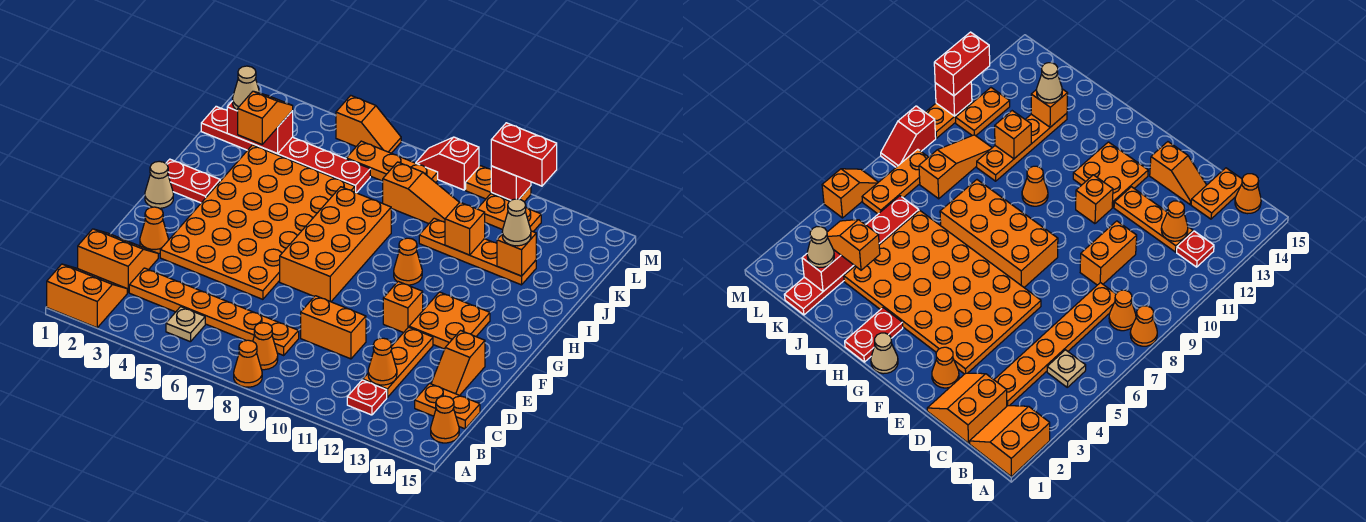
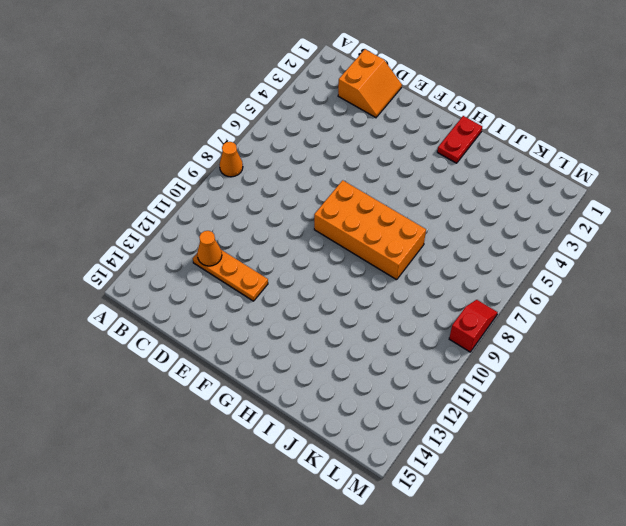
none -> orange slope A1:B2 level 1 top A
none -> tan plate B5 level 1
none -> orange cone B8 level 1
none -> red plate B12 level 1

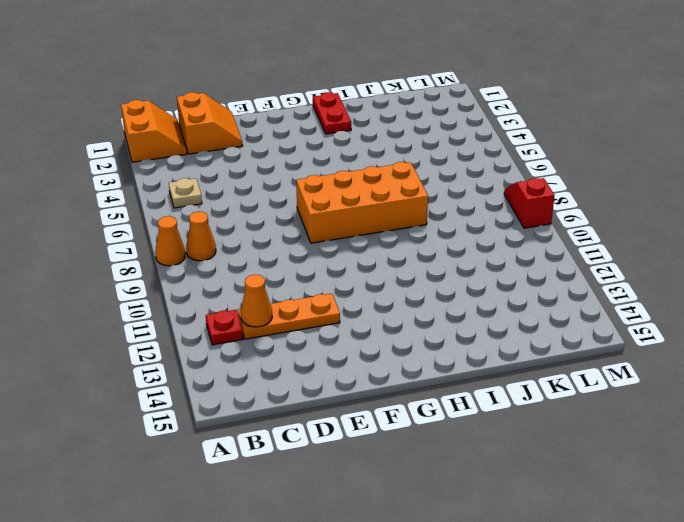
none -> orange cone B15 level 1
none -> orange plate C3:C8 level 1
none -> orange plate C14:C15 level 1
none -> orange brick D9:D10 level 1

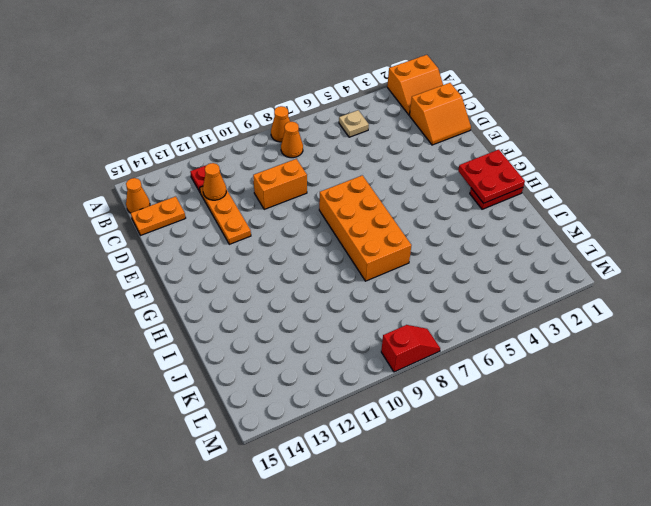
red plate G1:H2 level 2 -> none
none -> orange plate C3:C8 level 1
none -> orange slope D14:E14 level 1 top E
none -> orange cone E2 level 1
none -> orange plate E3:J6 level 1

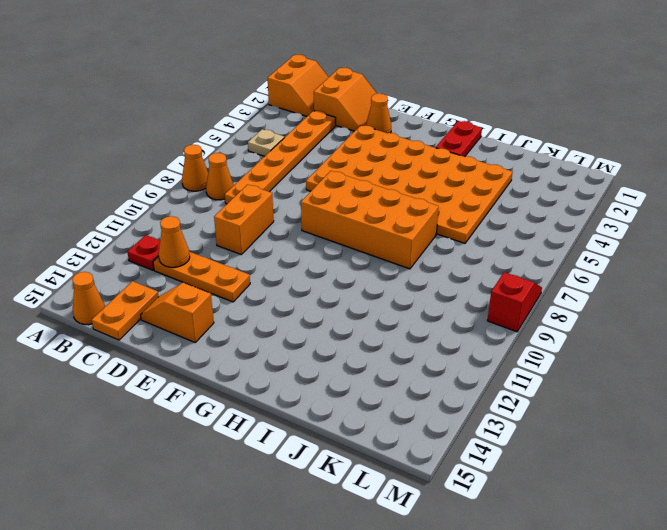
none -> orange brick F11 level 1
none -> orange plate F12:G13 level 1
none -> tan cone G1 level 1
none -> orange cone H10 level 1

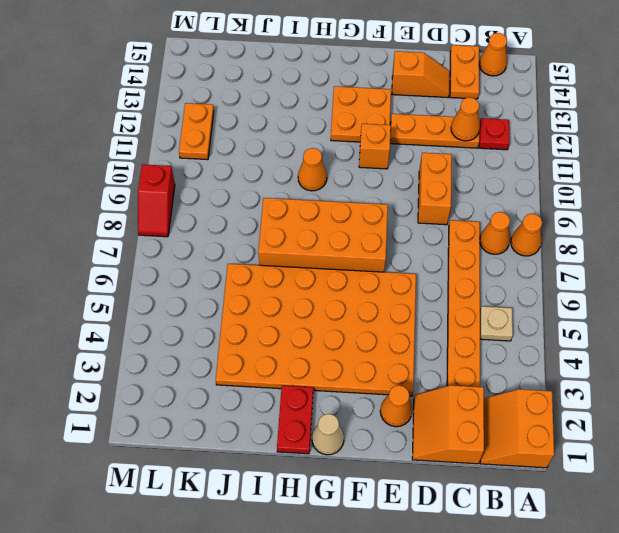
none -> orange plate J10:J13 level 1
none -> red plate K1:K6 level 1
none -> orange slope K8:K10 level 1 top 8
none -> orange plate L6:L8 level 1

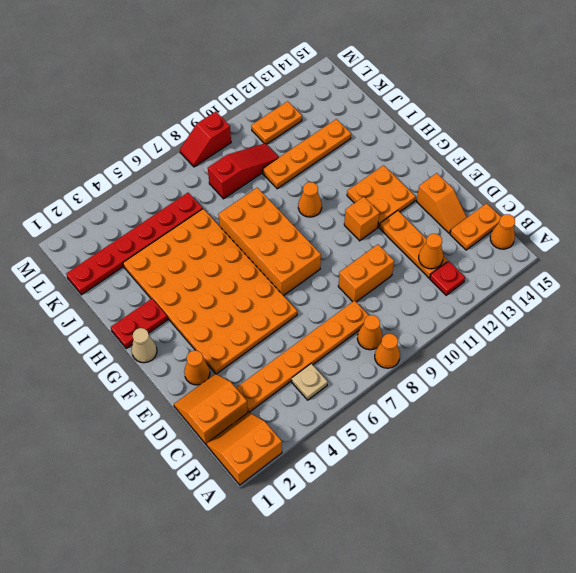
red slope K8:K10 level 1 top 8 -> orange slope K8:K10 level 1 top 8
none -> orange plate L6:L8 level 1
none -> orange slope M5:M6 level 1 top 5
none -> orange plate M10:M11 level 1
none -> orange brick J11 level 2

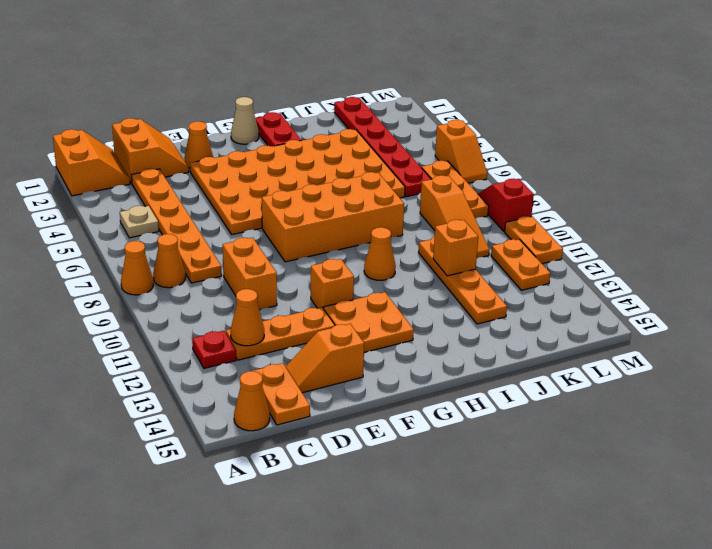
none -> orange brick J13 level 2
none -> red brick K2:K3 level 2
none -> red brick M11 level 2
none -> orange slope J3:K3 level 3 top J

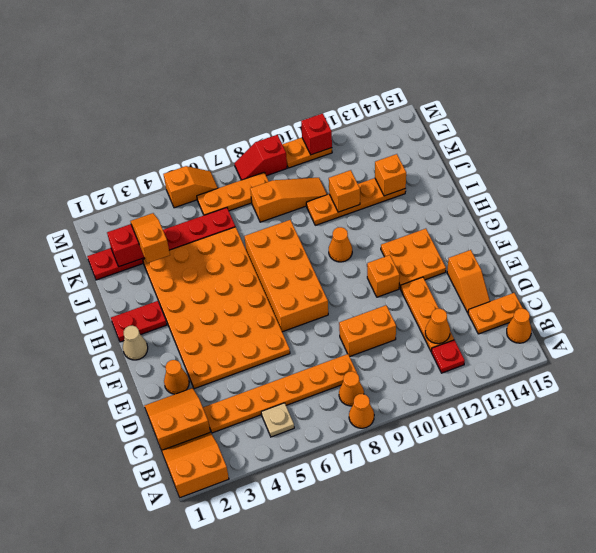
none -> orange plate L11:L12 level 1
none -> tan cone J13 level 3
none -> tan cone K2 level 3
none -> red brick M11:M12 level 3

